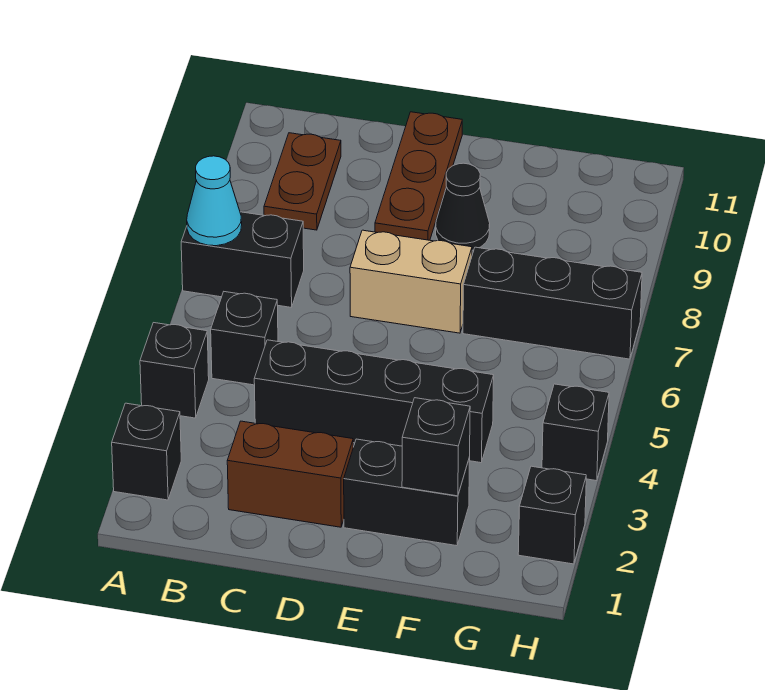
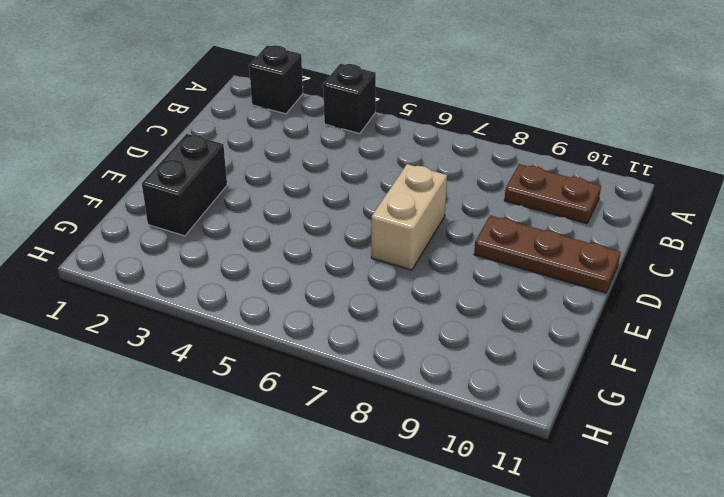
none -> black brick A7:B7 level 1
none -> black brick B5 level 1
none -> brown brick C2:D2 level 1

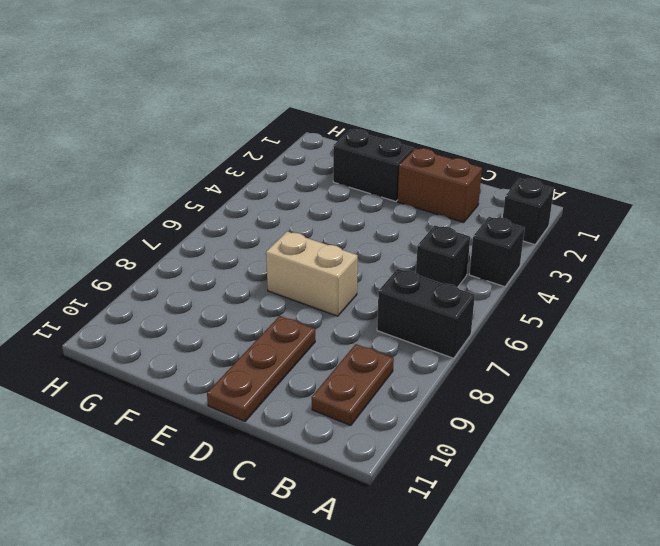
none -> black brick C4:F4 level 1
none -> black cone E9 level 1
none -> black brick F7:H7 level 1

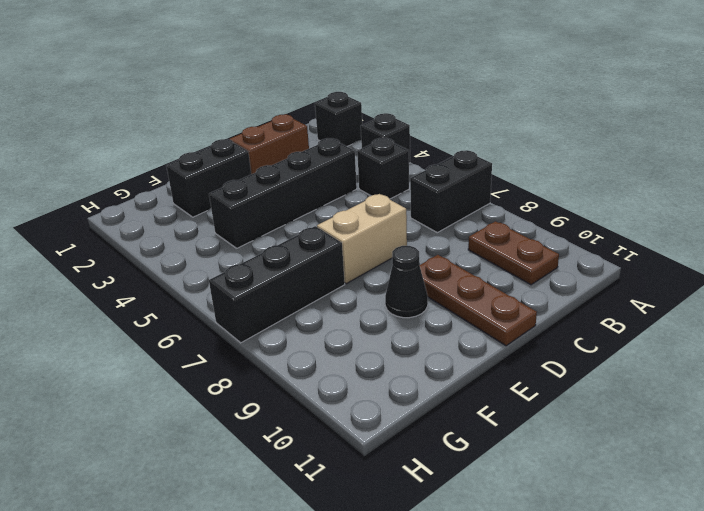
none -> black brick H2 level 1
none -> black brick H4 level 1
none -> cyan cone A7 level 2

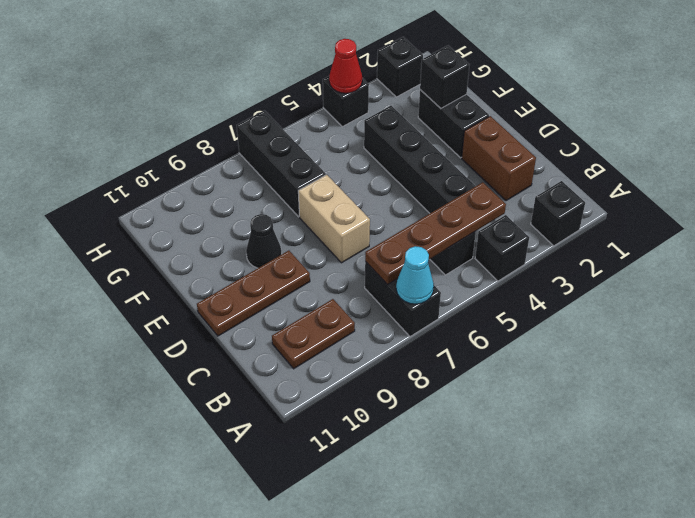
brown plate B4:B7 level 2 -> none
red cone H4 level 2 -> none

